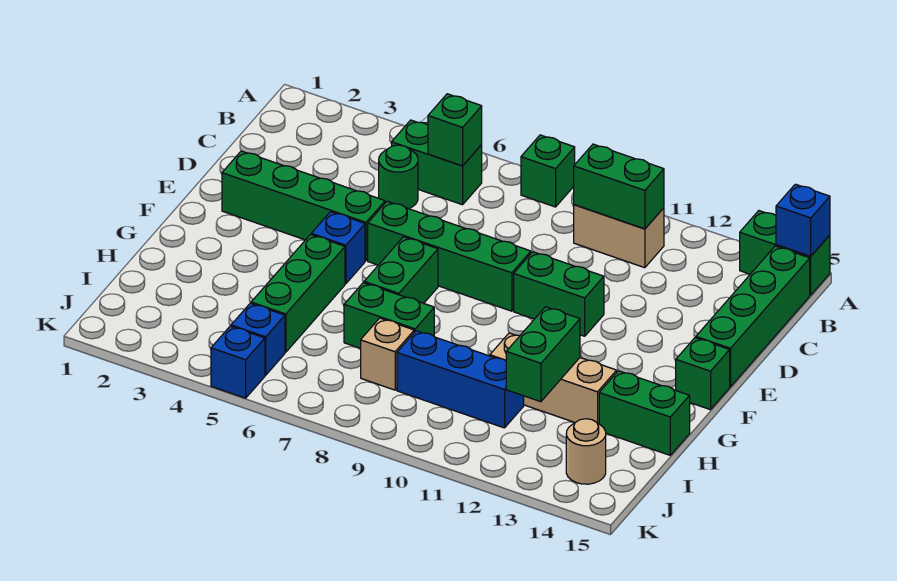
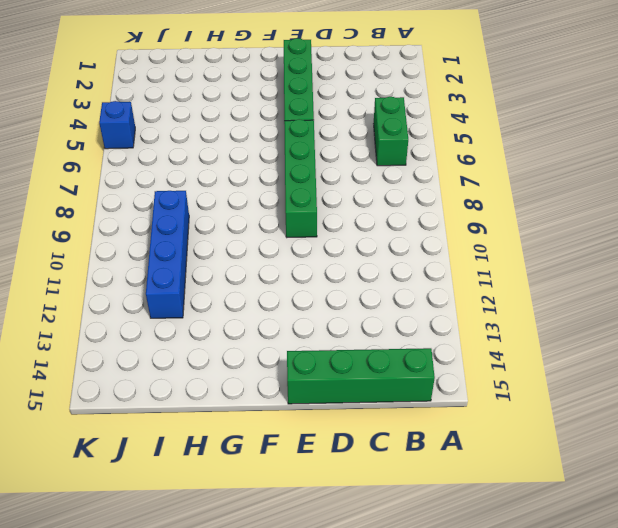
blue brick I9:I12 level 1 -> blue brick I9:I11 level 1
none -> green brick A8 level 1
none -> green brick A14:A15 level 1
none -> tan brick B10:B11 level 1

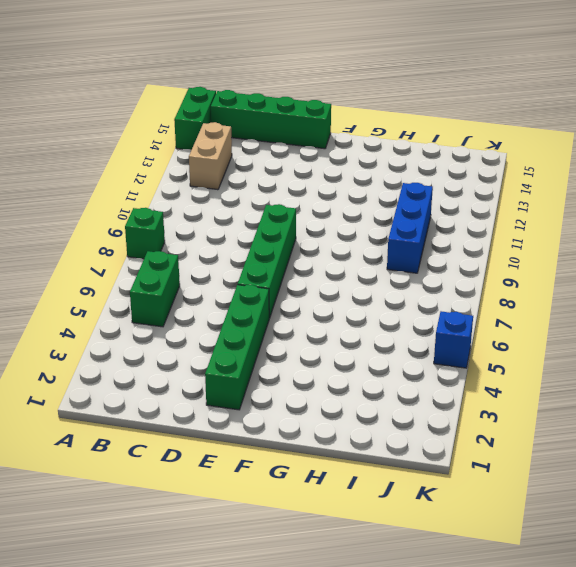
tan brick B12:B13 level 1 -> tan brick B10:B11 level 1
none -> green round brick C5 level 1
none -> green brick E10:E11 level 1
none -> blue brick F5 level 1

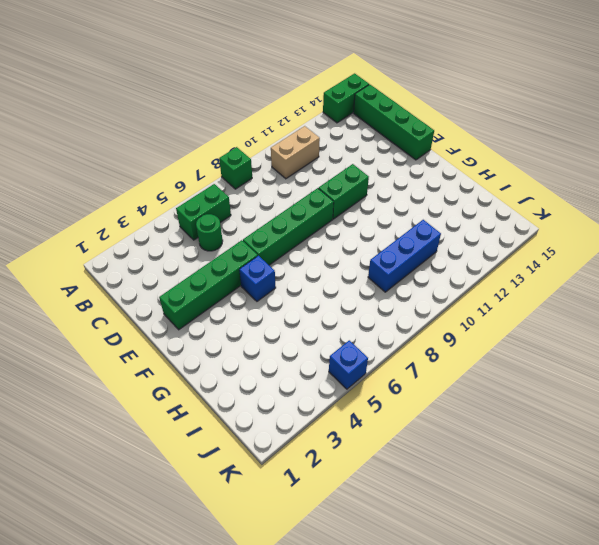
none -> green brick F7:G7 level 1
none -> green brick F15 level 1
none -> green brick G5:I5 level 1

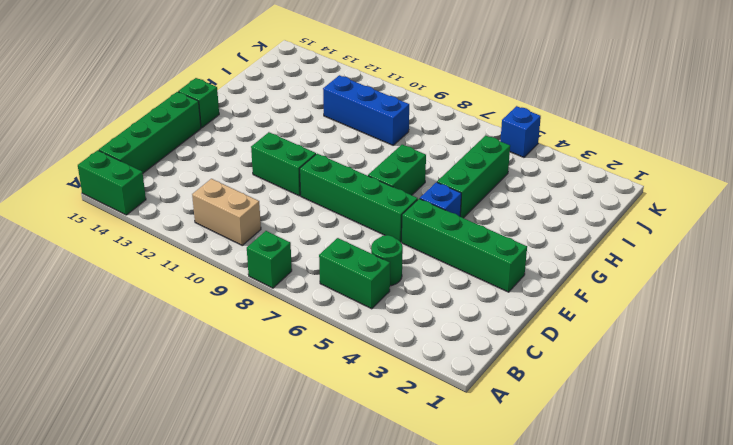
none -> green brick H7:H8 level 1
none -> tan brick H11:H13 level 1
none -> green brick H14:H15 level 1

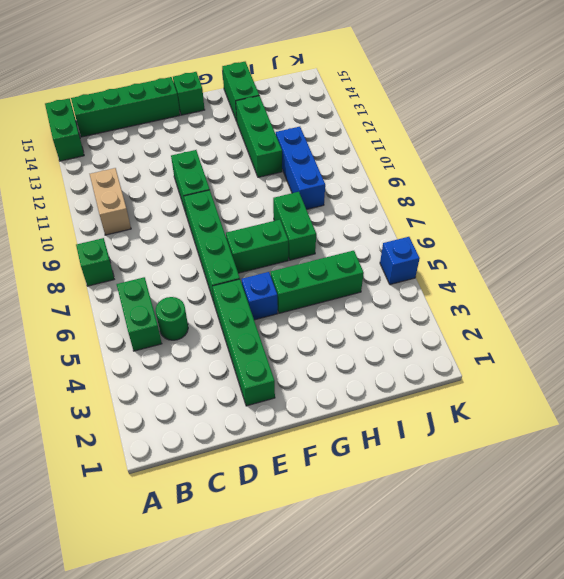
green brick H11:H13 level 1 -> tan brick H11:H13 level 1
none -> tan brick I8 level 1
none -> blue brick J5 level 1
none -> tan round brick J14 level 1

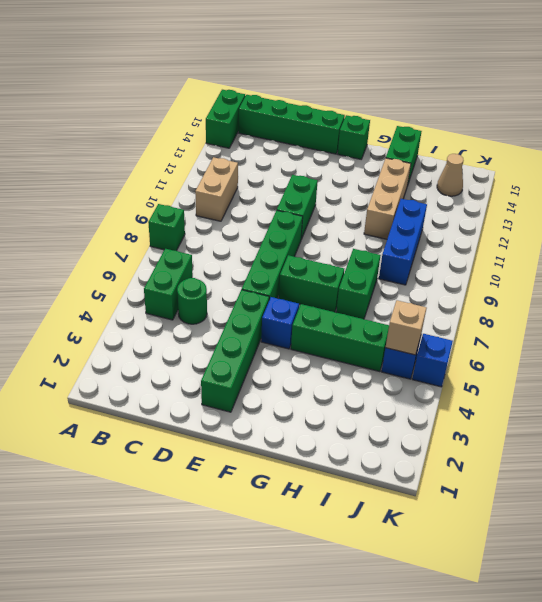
tan brick J5 level 2 -> tan brick I8 level 1
tan cone J14 level 1 -> tan round brick J14 level 1
none -> blue brick A15 level 2
none -> green brick B6 level 2
none -> green brick B10:B11 level 2

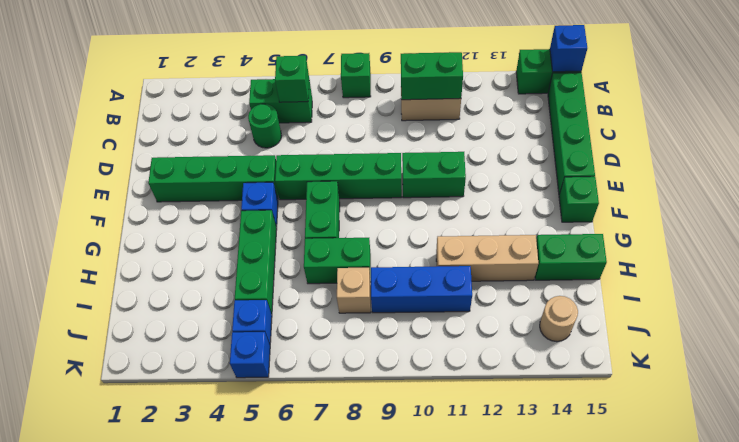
none -> green brick H12:I12 level 2

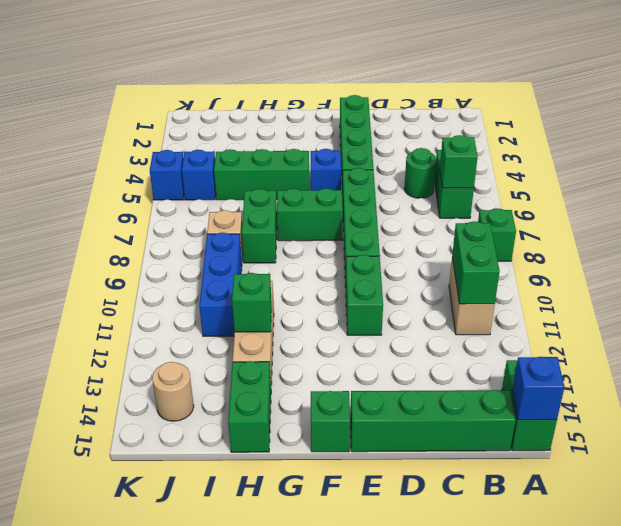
green brick H12 level 2 -> green brick H12:I12 level 2

